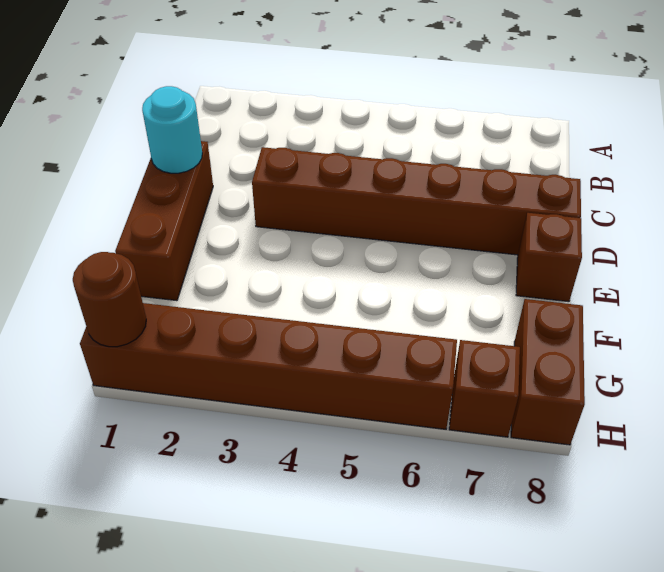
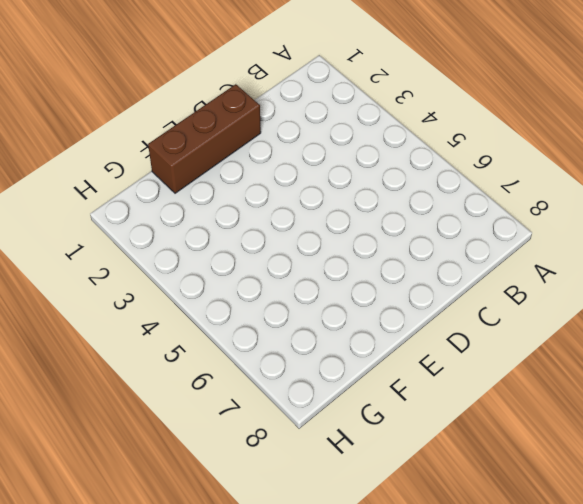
none -> brown brick D3:D8 level 1
none -> brown brick E8 level 1

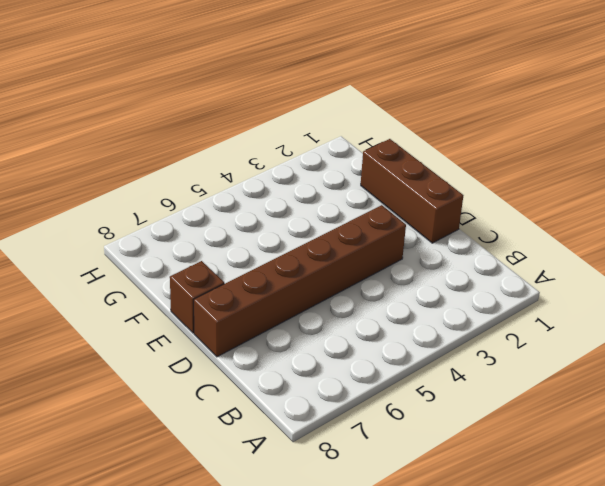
none -> brown brick G8:H8 level 1
none -> brown brick H1:H6 level 1

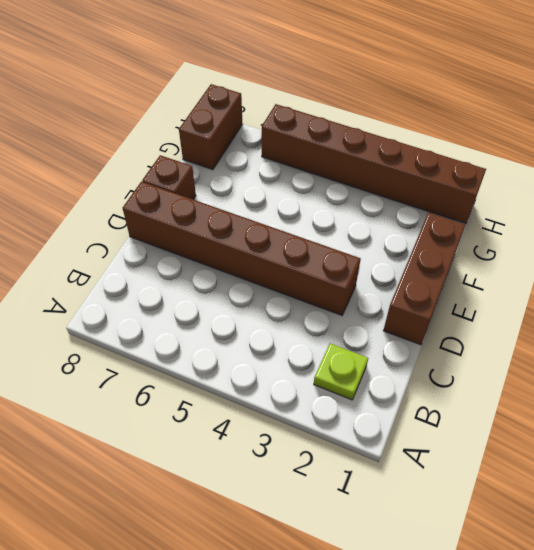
lime plate B2 level 1 -> none
none -> brown brick H7 level 1
none -> cyan round brick D1 level 2

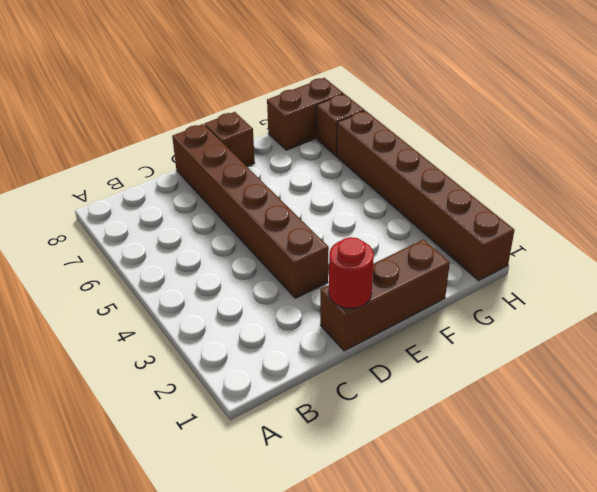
red round brick D1 level 2 -> cyan round brick D1 level 2
none -> brown round brick H1 level 2

